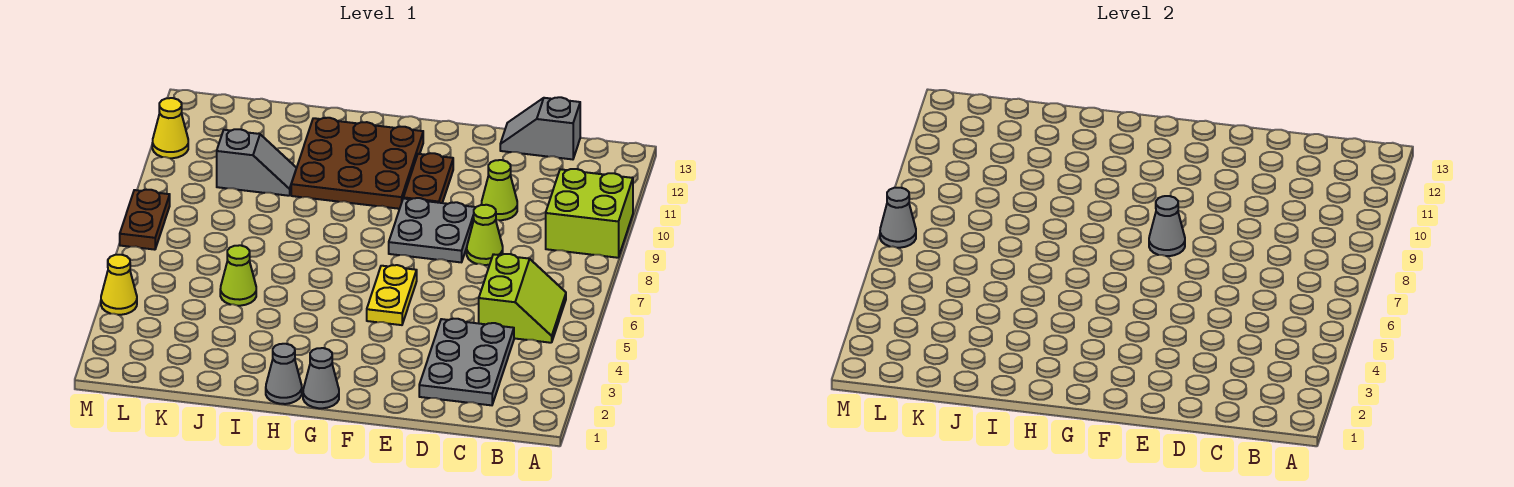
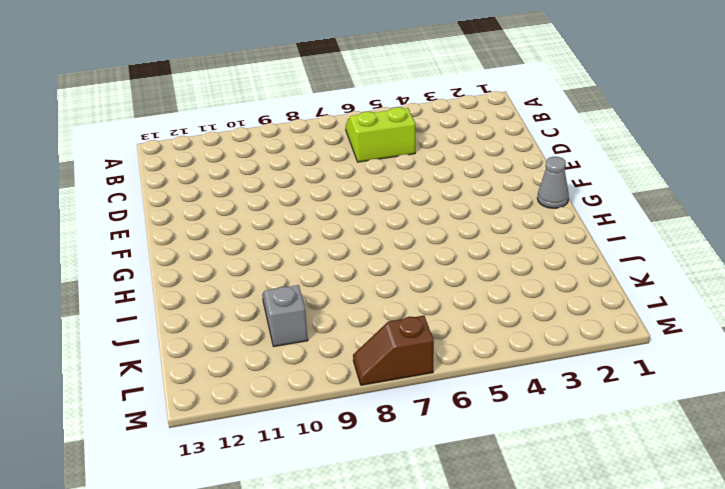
brown slope M7:M8 level 1 top 7 -> brown plate M7:M8 level 1
none -> lime brick A9:B10 level 1
none -> grey plate C2:D4 level 1
none -> grey slope C13:D13 level 1 top C

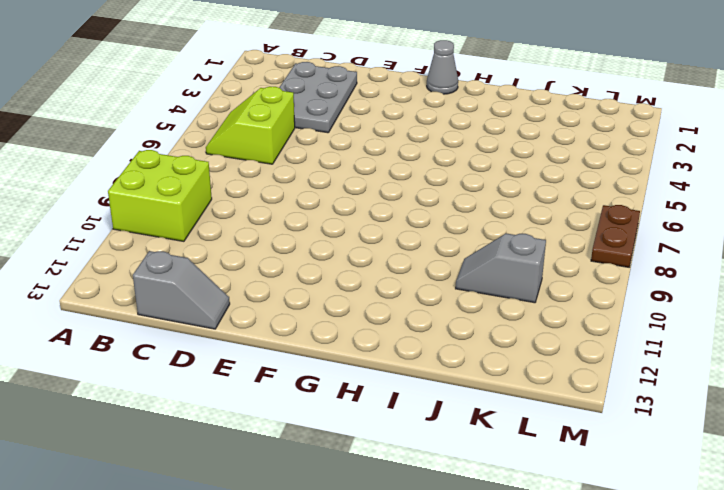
none -> lime cone D8 level 1
none -> lime cone D10 level 1
none -> grey plate E8:F9 level 1

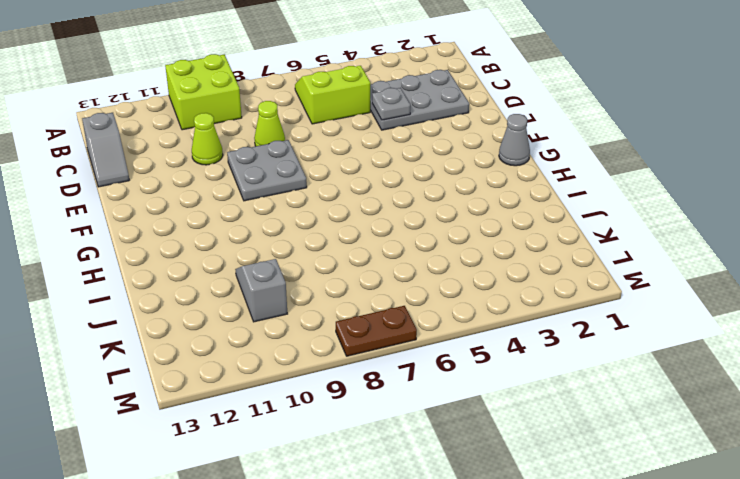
grey plate D4 level 2 -> none
none -> yellow plate F5:F6 level 1
none -> brown plate F10:F11 level 1
none -> brown plate G10:I12 level 1

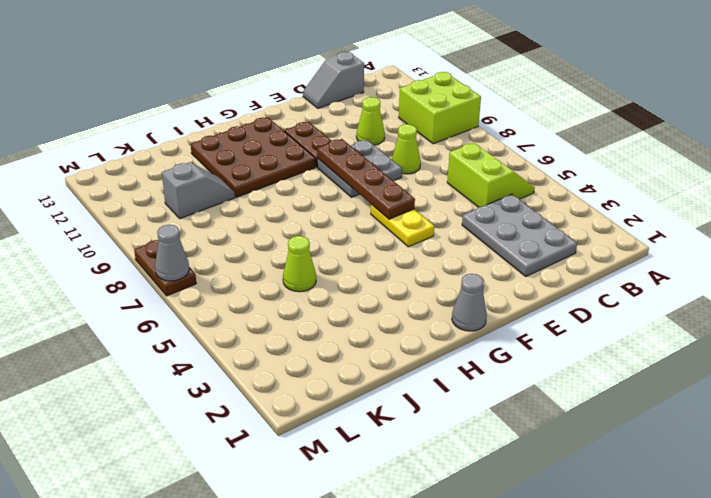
brown plate F6:F9 level 2 -> grey cone F8 level 2
none -> grey cone H1 level 1
none -> yellow cone M4 level 1
none -> yellow cone M11 level 1

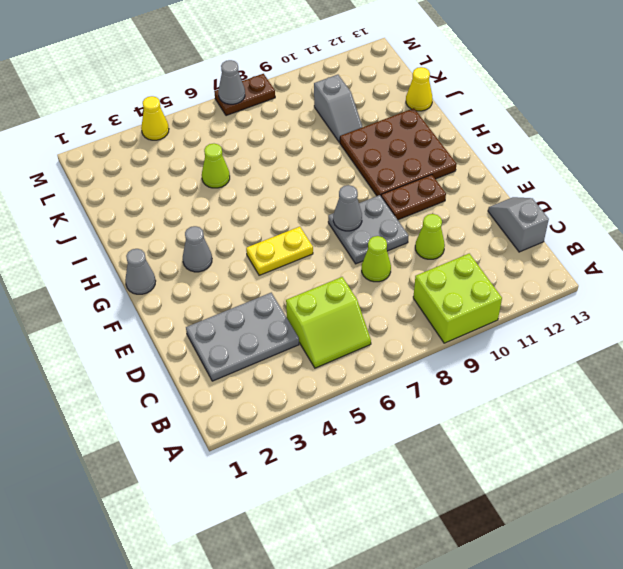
grey cone G3 level 1 -> grey cone H1 level 1
yellow cone J13 level 1 -> yellow cone M11 level 1

